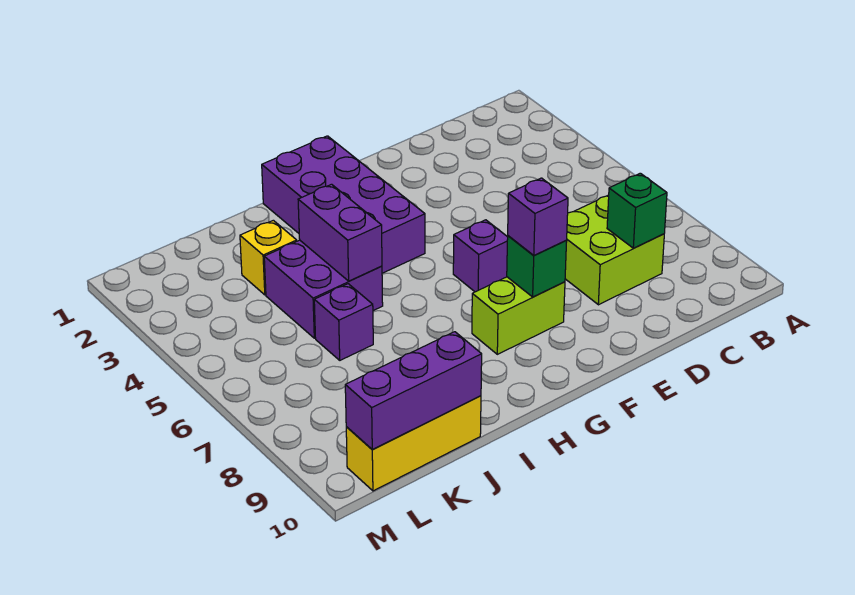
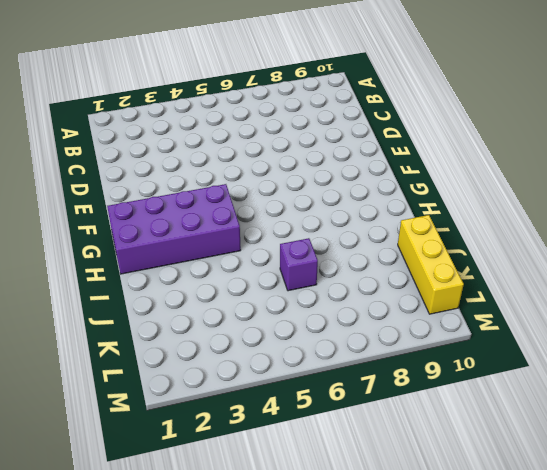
none -> lime brick C7:D8 level 1
none -> purple brick F6 level 1
none -> lime brick F8:G8 level 1

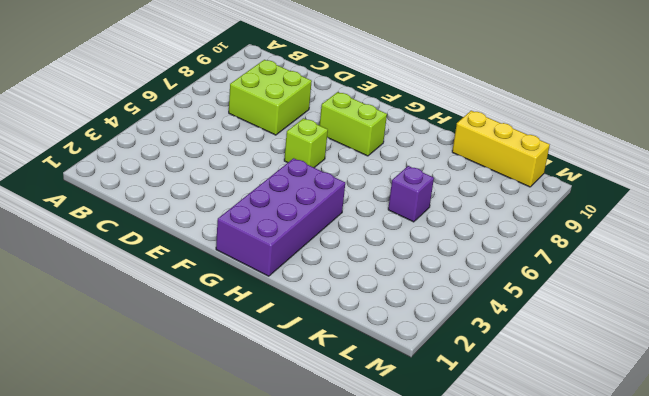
lime brick F6 level 1 -> purple brick F6 level 1
none -> purple brick I4:J5 level 1
none -> yellow brick J3 level 1
none -> green brick C8 level 2

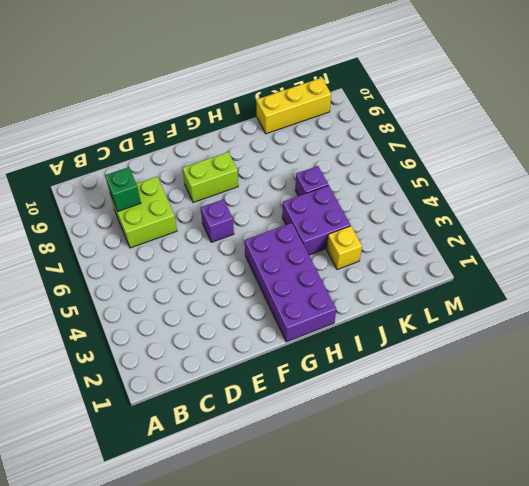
none -> green brick F8 level 2
none -> purple brick I4:I5 level 2
none -> purple brick J10:L10 level 2

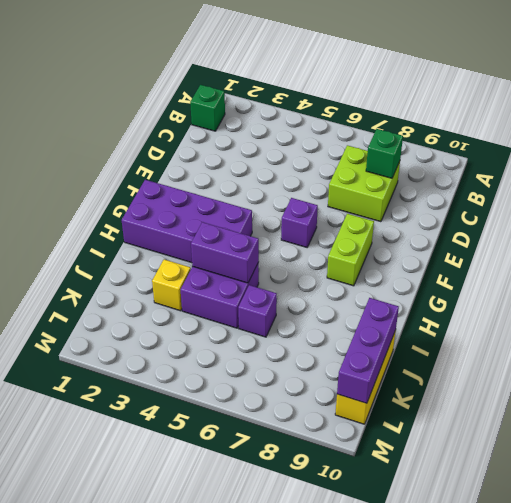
green brick B1 level 1 -> green brick F8 level 2
none -> purple brick F8 level 3

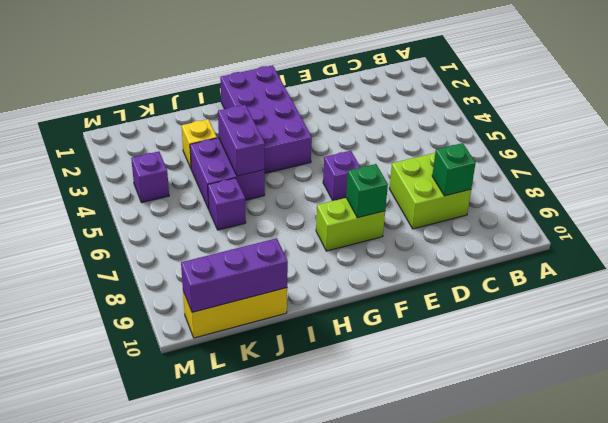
purple brick L4 level 1 -> purple brick F8 level 3

